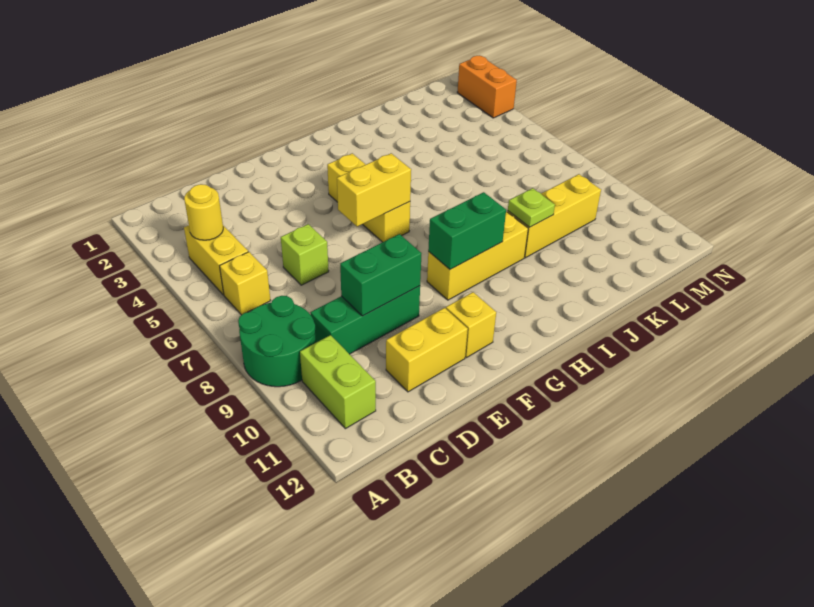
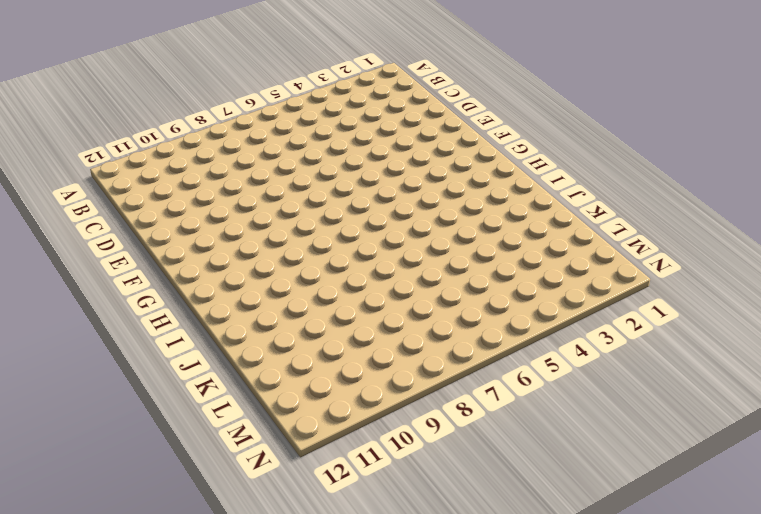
none -> green round brick A8:B9 level 1
none -> yellow brick B4:B5 level 1
none -> yellow brick B6 level 1

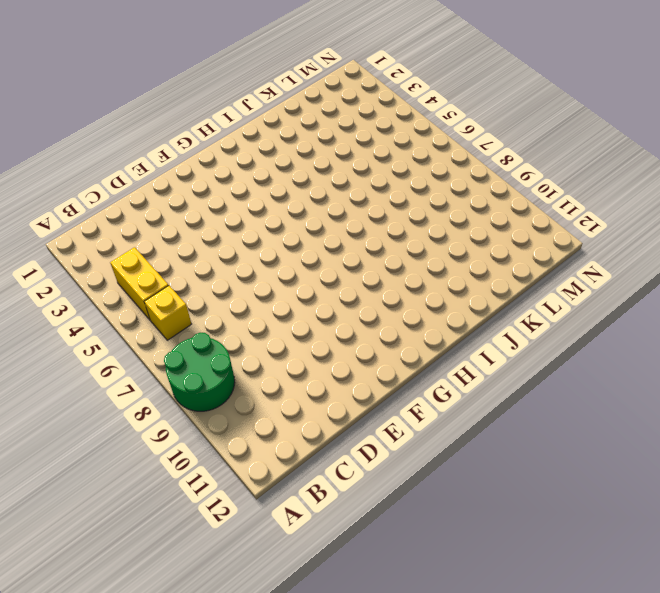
none -> lime brick B10:B11 level 1
none -> green brick C9:E9 level 1
none -> lime brick D6 level 1

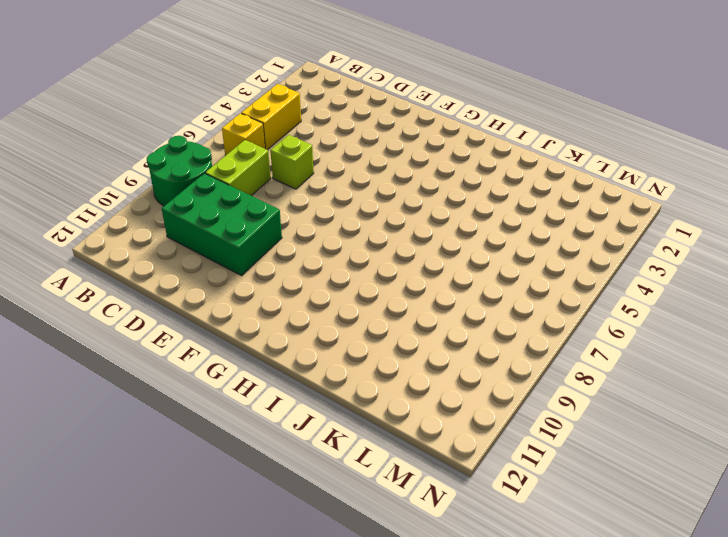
lime brick C7:C8 level 1 -> lime brick B10:B11 level 1
green brick C9:E10 level 1 -> green brick C9:E9 level 1
none -> yellow brick D11:E11 level 1
none -> yellow brick F11 level 1
none -> yellow brick G4:G6 level 1

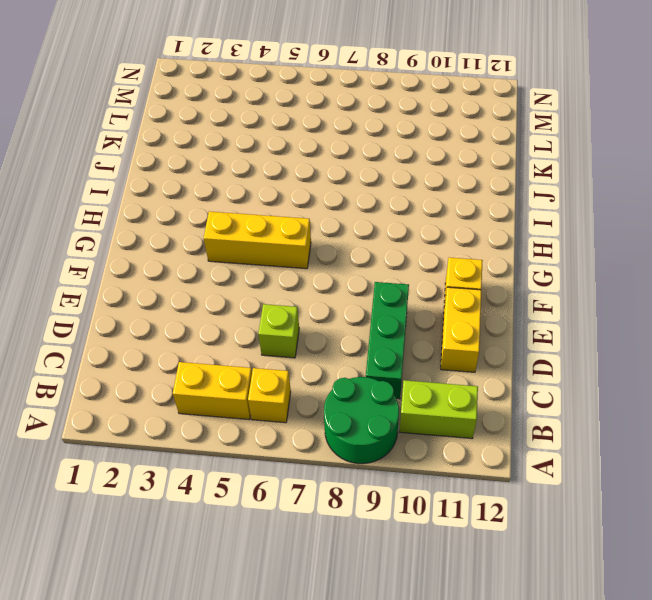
none -> yellow brick G9:I9 level 1
none -> yellow brick J9:L9 level 1
none -> orange brick N2:N3 level 1

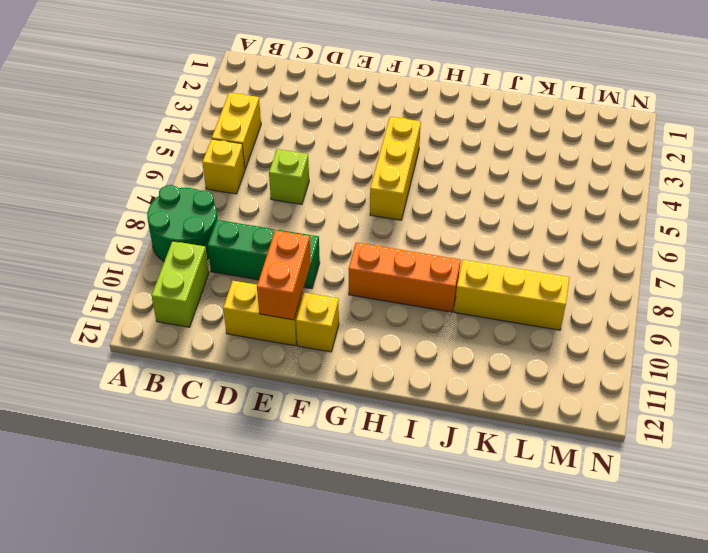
orange brick E10:E11 level 2 -> orange brick N2:N3 level 1
orange brick G9:I9 level 1 -> yellow brick G9:I9 level 1
none -> yellow round brick B4 level 2
none -> green brick D9:E9 level 2
none -> yellow brick F6:G6 level 2

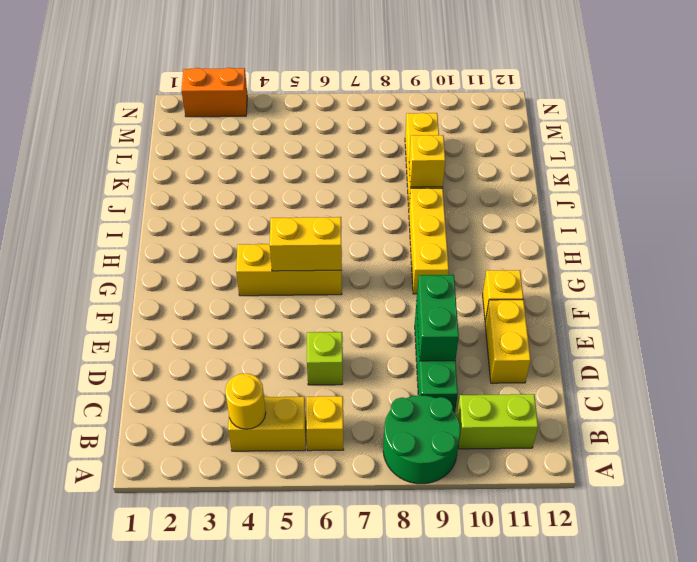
yellow brick G5:G6 level 2 -> yellow brick F6:G6 level 2
yellow brick J9 level 2 -> lime plate J9 level 2
none -> green brick G9:H9 level 2

